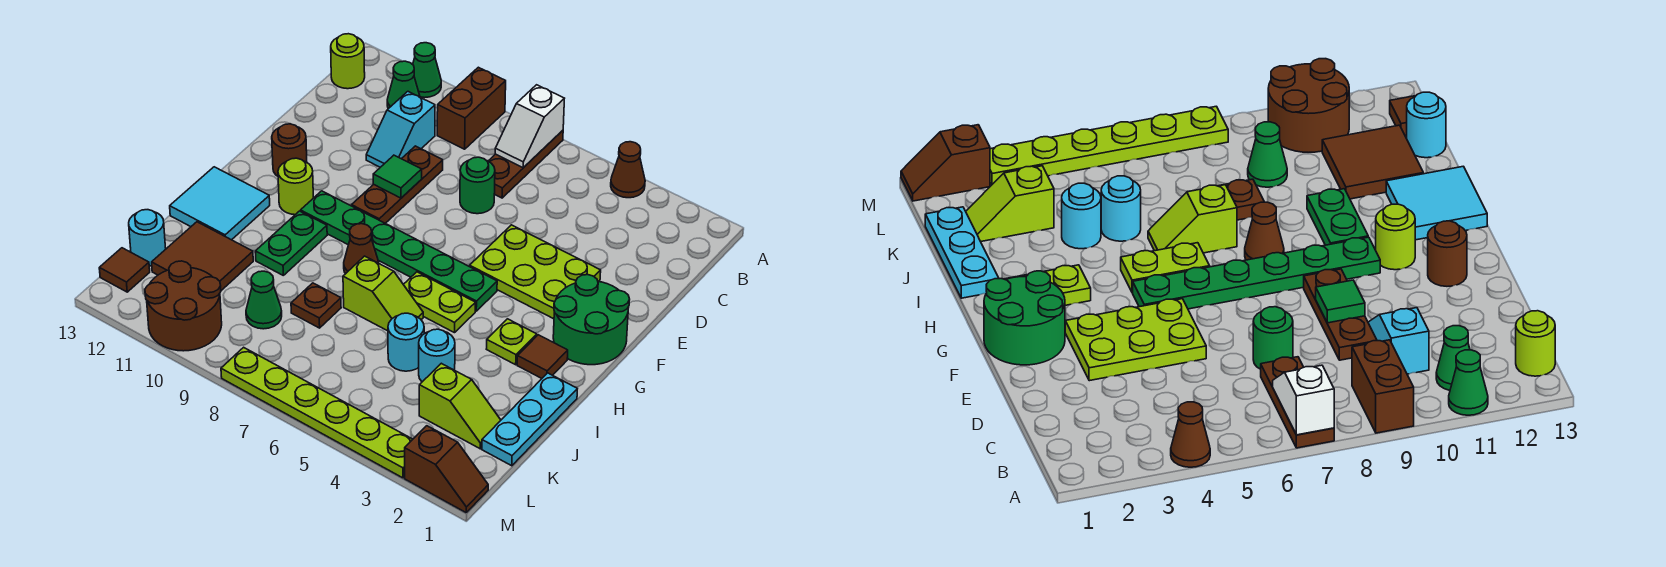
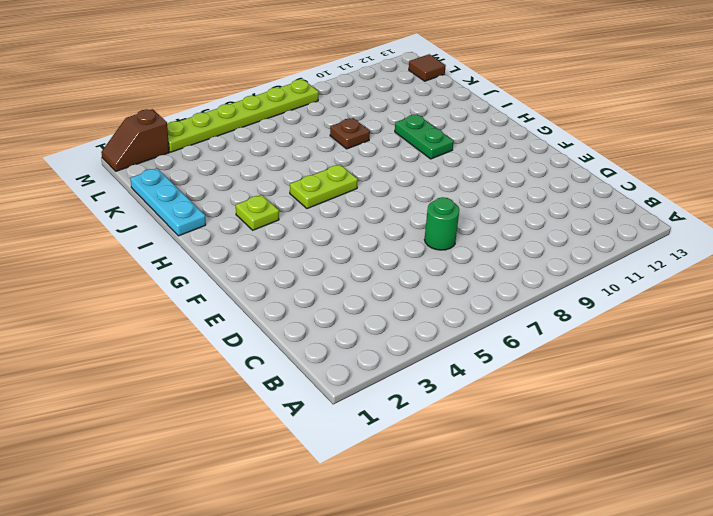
none -> brown cone A4 level 1
none -> brown plate A7:C7 level 1
none -> brown brick A9:B9 level 1
none -> green cone A11 level 1

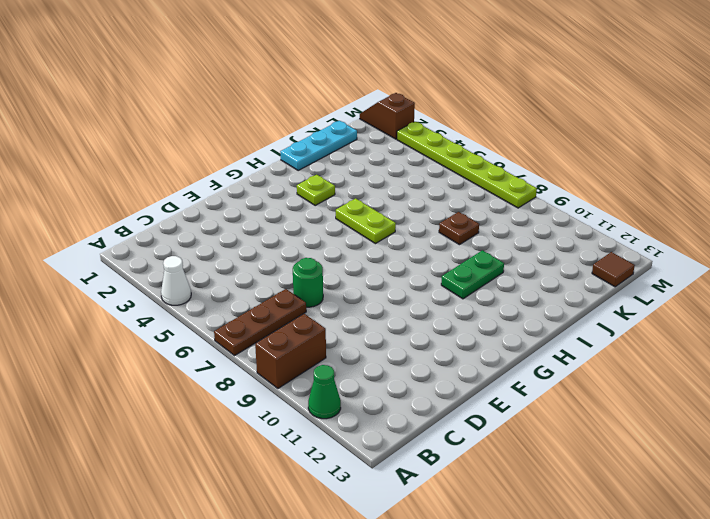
white cone A4 level 1 -> brown cone A4 level 1
none -> green cone B11 level 1
none -> lime round brick B13 level 1
none -> cyan slope C10:D10 level 1 top C
none -> brown plate D9:F9 level 1

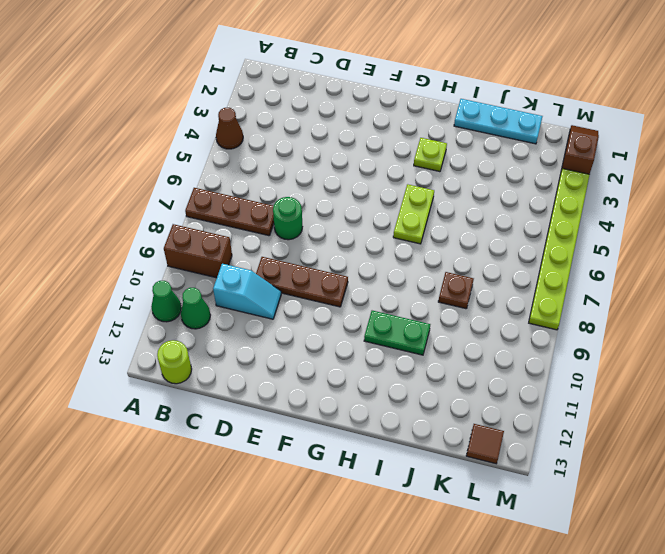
none -> lime plate E3:F5 level 1
none -> green round brick F1:G2 level 1
none -> brown round brick F12 level 1
none -> green plate G5:G10 level 1

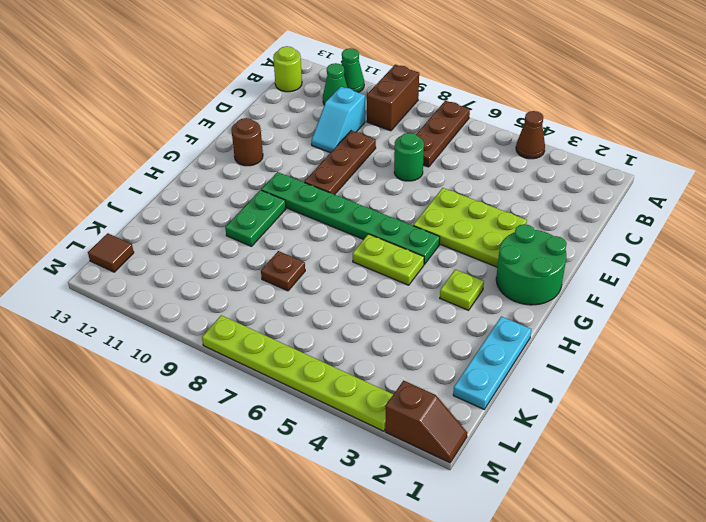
none -> lime round brick G11 level 1
none -> brown tile H2 level 1
none -> brown cone H8 level 1
none -> cyan tile H12:I13 level 1

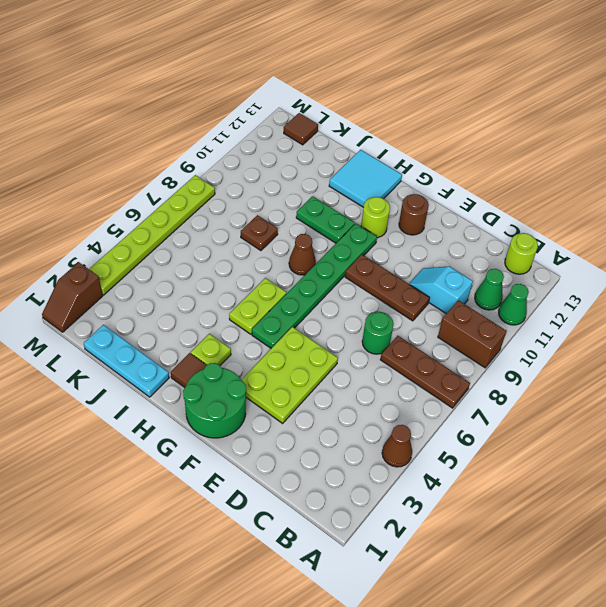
none -> lime slope I6:I7 level 1 top 7
none -> cyan round brick J4 level 1
none -> cyan round brick J5 level 1
none -> brown tile J11:K12 level 1

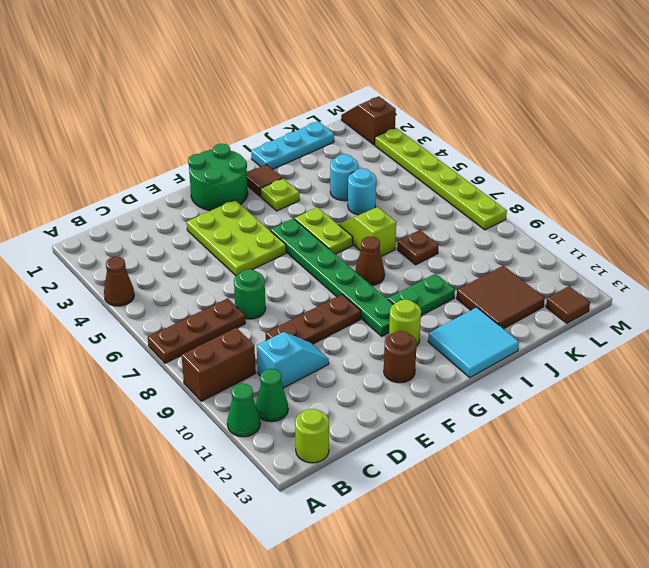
none -> lime slope K2:K3 level 1 top 3
none -> green cone K9 level 1
none -> cyan round brick K13 level 1
none -> brown round brick L10:M11 level 1

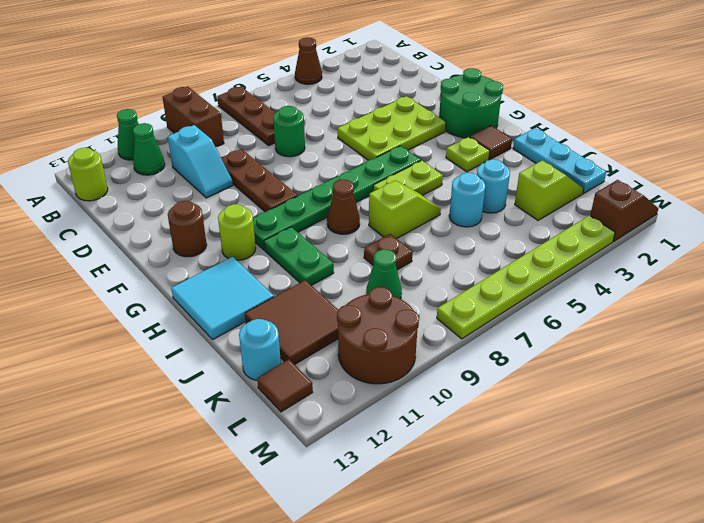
none -> white slope A7:B7 level 2 top A
none -> green tile E9 level 2

